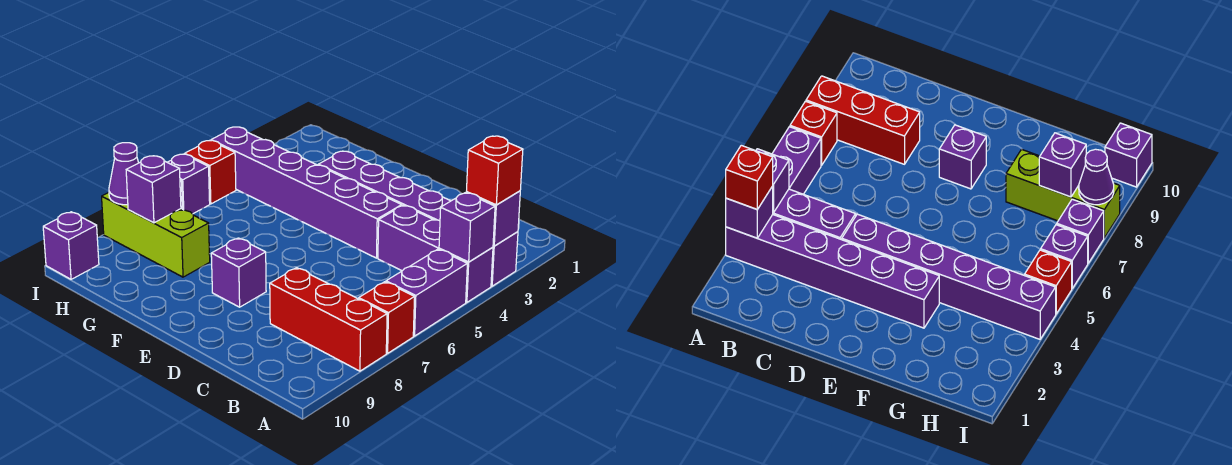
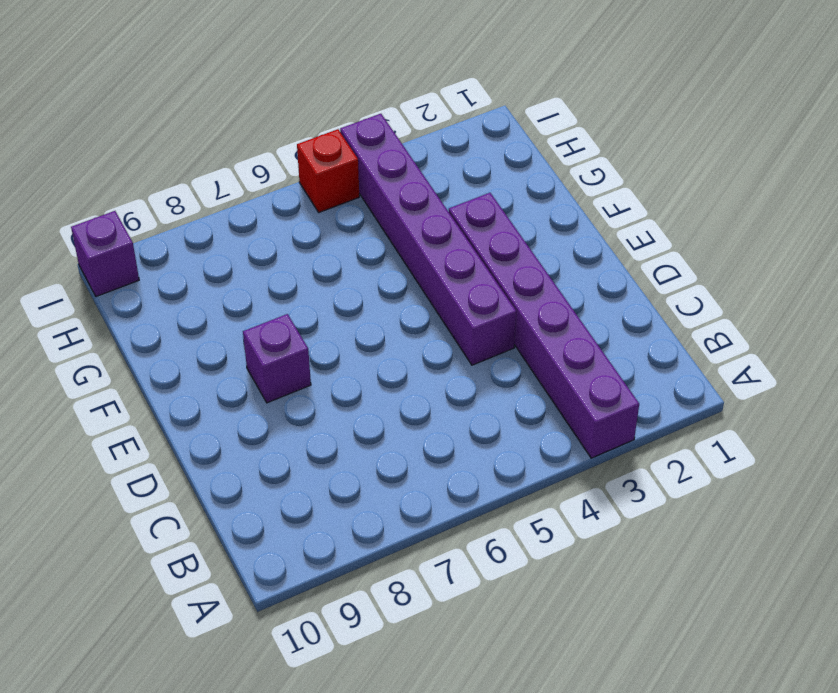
none -> purple brick A4:C4 level 1
none -> purple brick A5:A6 level 1
none -> red brick A7 level 1

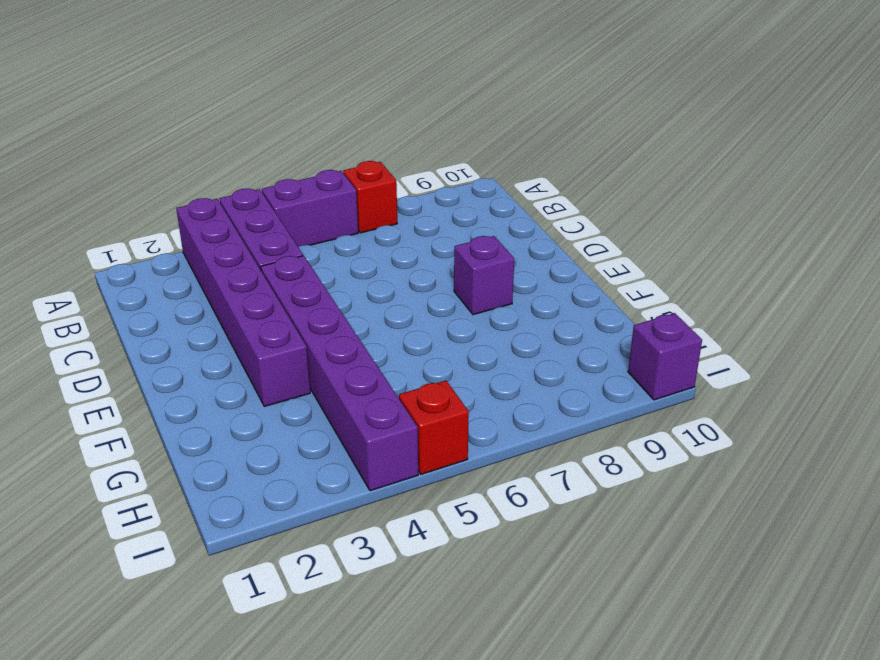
none -> red brick A8:C8 level 1
none -> lime brick G8:I8 level 1
none -> purple brick I6 level 1

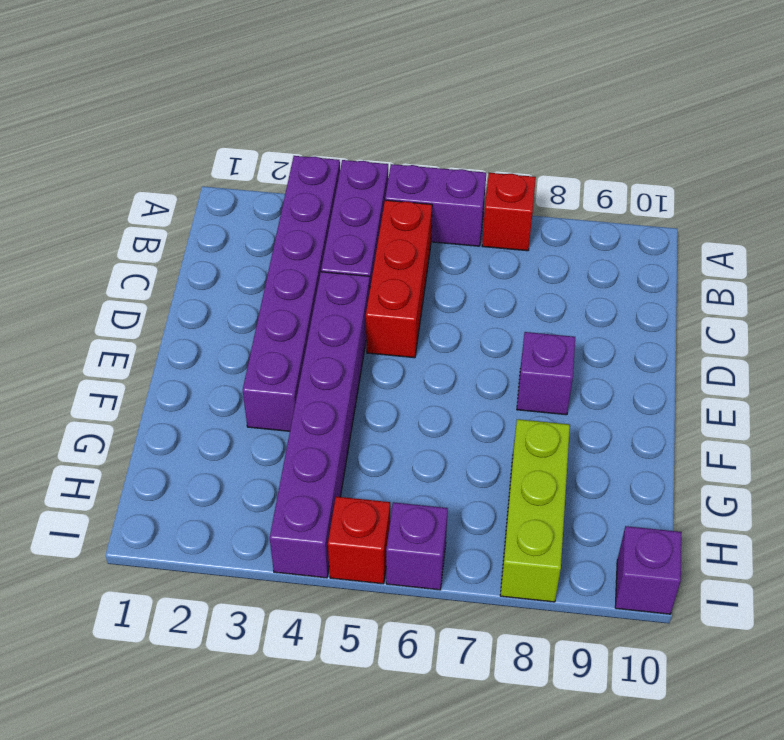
red brick B5:D5 level 1 -> red brick A8:C8 level 1
none -> purple brick I7 level 1
none -> purple brick A3 level 2
none -> purple brick A4 level 2

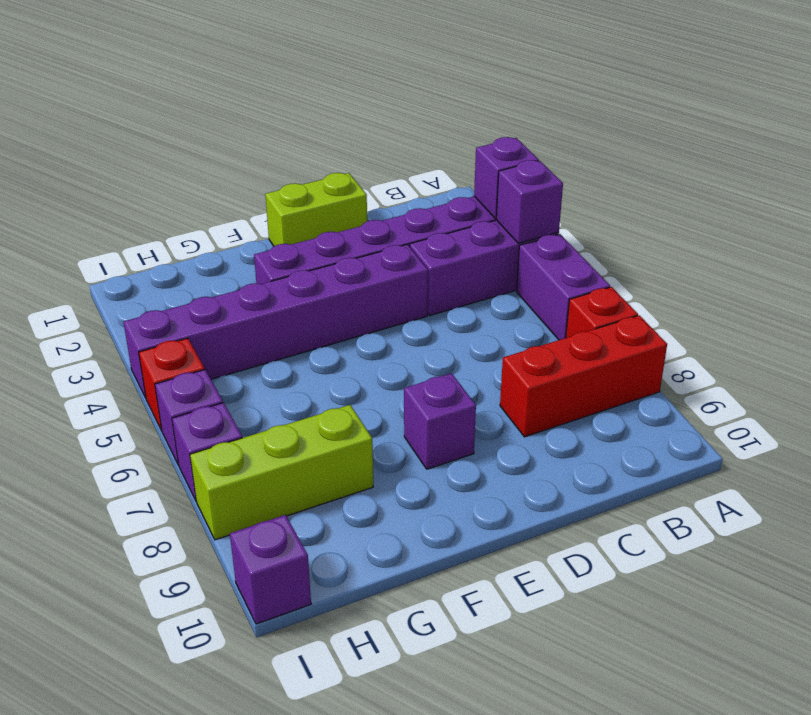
lime brick D1:E1 level 1 -> none
none -> purple brick H8 level 2
none -> purple cone I8 level 2
none -> red brick A3 level 3

